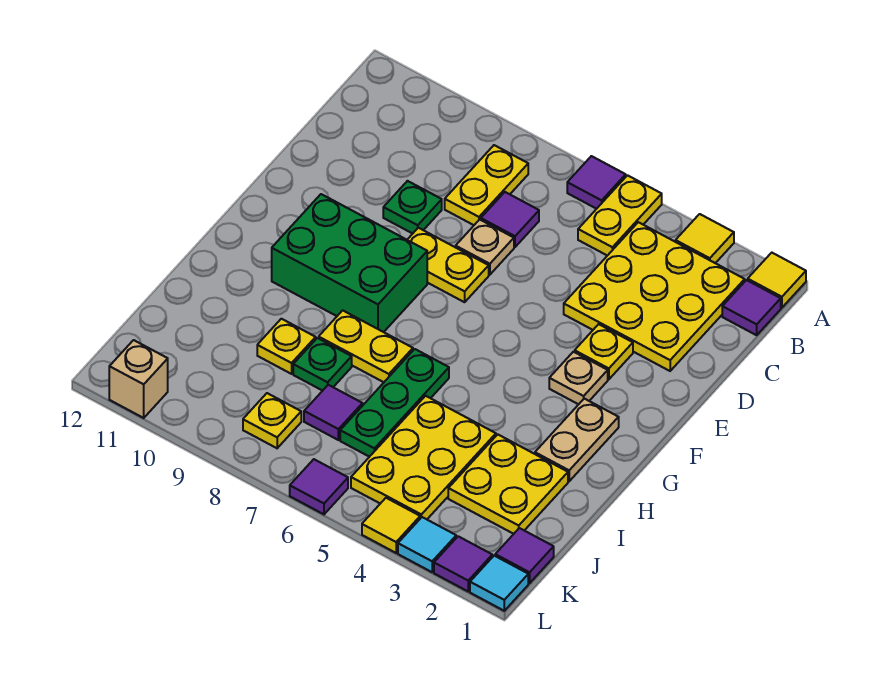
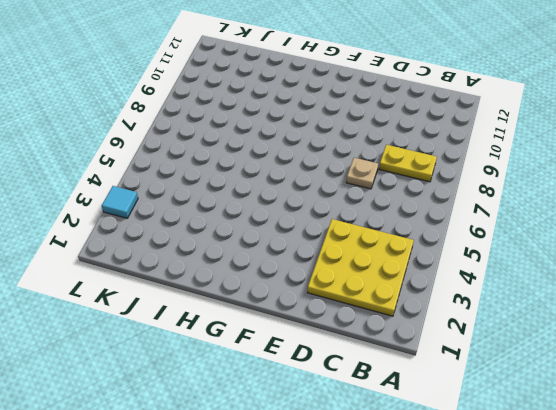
none -> yellow tile A1 level 1
none -> yellow tile A3 level 1
none -> yellow plate A5:B5 level 1
none -> purple tile A6 level 1

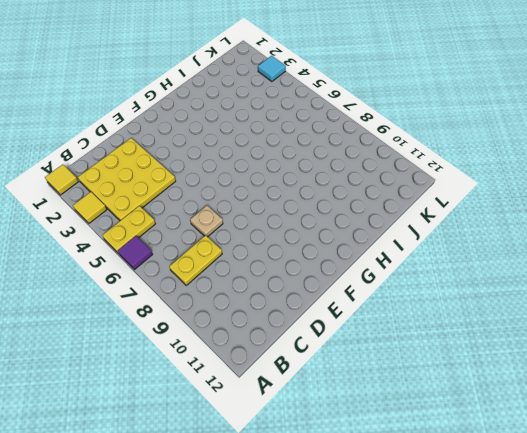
none -> purple tile B1 level 1
none -> purple tile C7 level 1
none -> green plate D9 level 1
none -> yellow plate E3 level 1

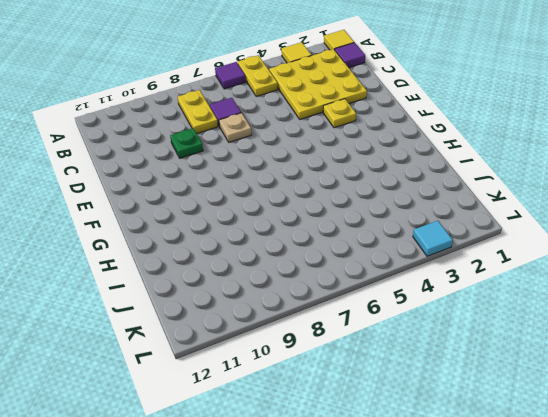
none -> yellow plate E7:E8 level 1
none -> tan plate F3 level 1
none -> green brick F8:G10 level 1
none -> tan plate G2:H2 level 1

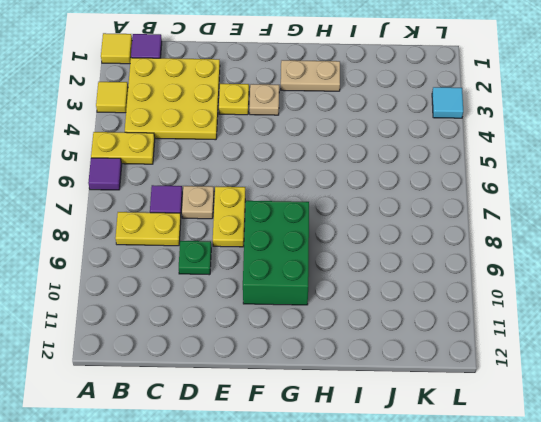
none -> green plate H6:J6 level 1
none -> yellow plate H7:H8 level 1
none -> yellow plate I2:J3 level 1
none -> yellow plate I4:K5 level 1

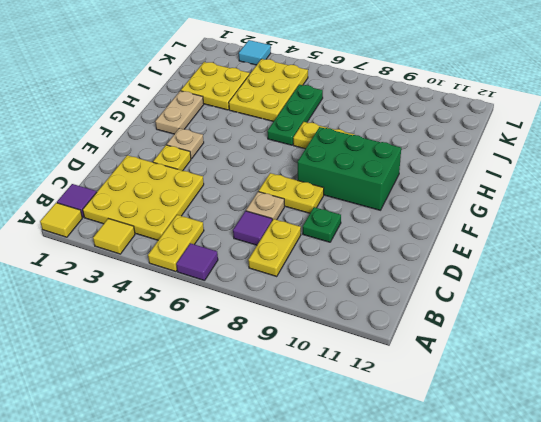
none -> green plate I8 level 1
none -> yellow plate I9 level 1
none -> purple tile J7 level 1
none -> purple tile K1 level 1

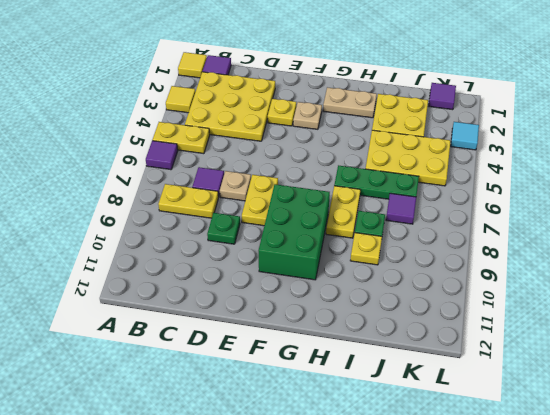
none -> yellow plate K8 level 1
none -> cyan tile L1 level 1
none -> purple tile L2 level 1
none -> yellow tile L4 level 1

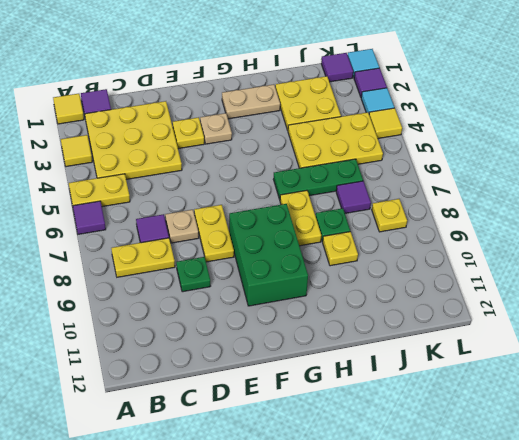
none -> purple tile L6 level 1
none -> tan brick L11 level 1

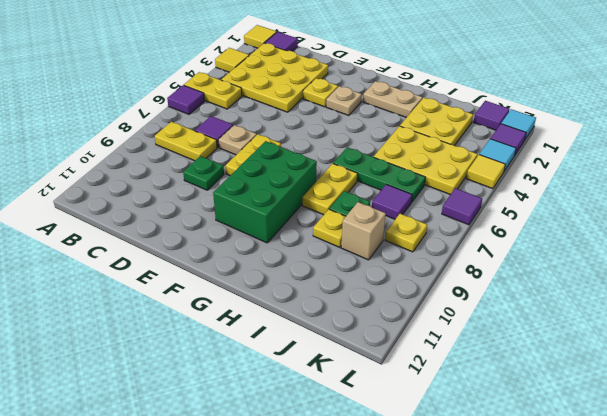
tan brick J9 level 1 -> tan brick L11 level 1

